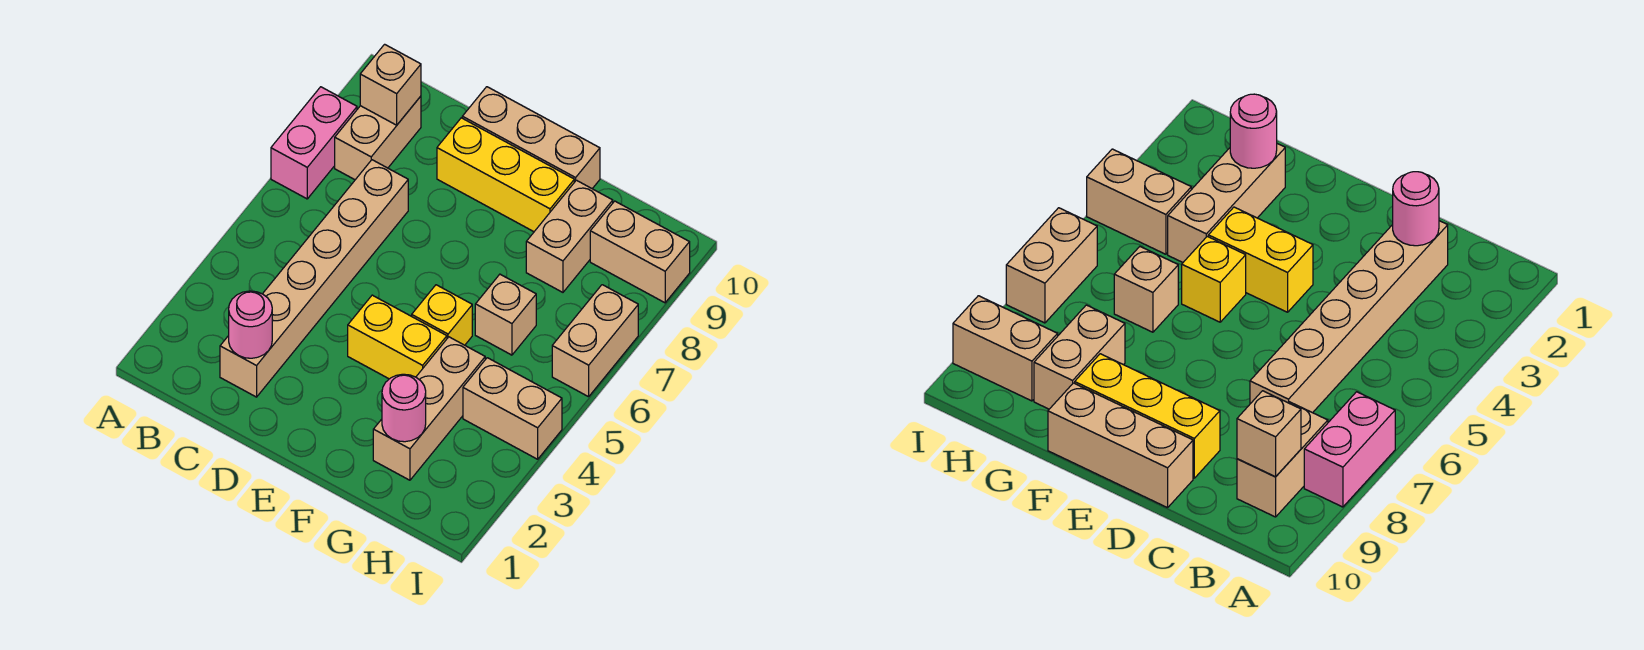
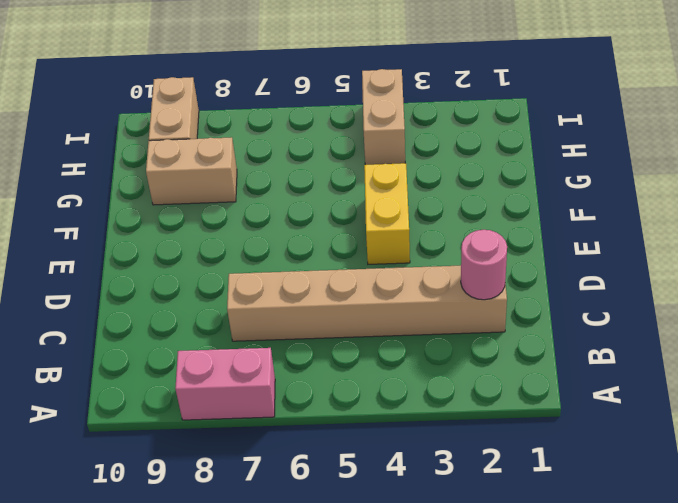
none -> tan brick B8:B9 level 1
none -> yellow brick D9:F9 level 1
none -> tan brick D10:F10 level 1

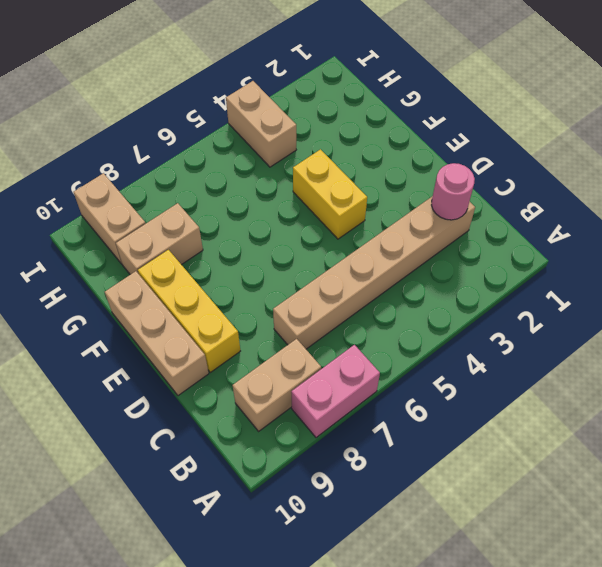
none -> yellow brick F5 level 1
none -> tan brick G2:G4 level 1
none -> tan brick G6 level 1

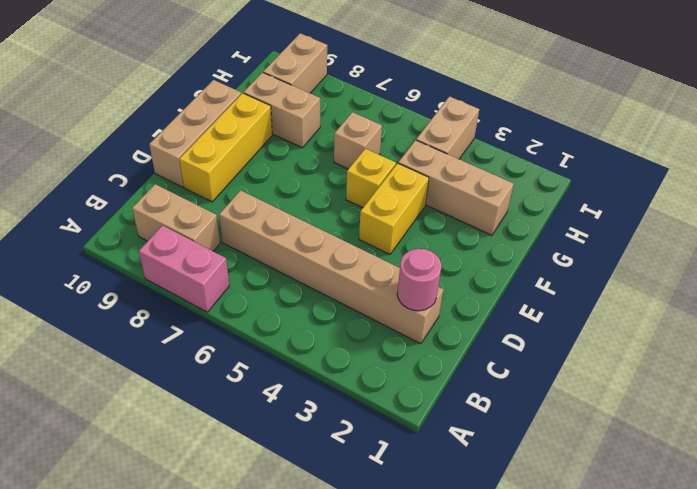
none -> tan brick I6:I7 level 1
none -> tan brick B9 level 2
none -> pink round brick G2 level 2

